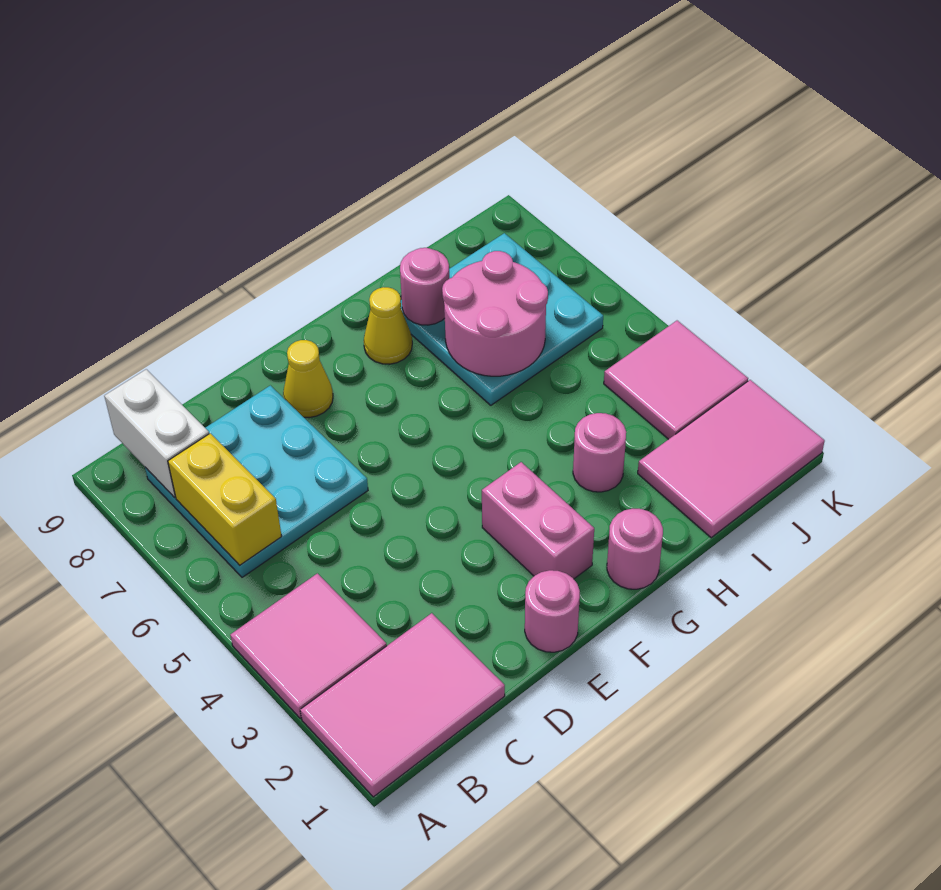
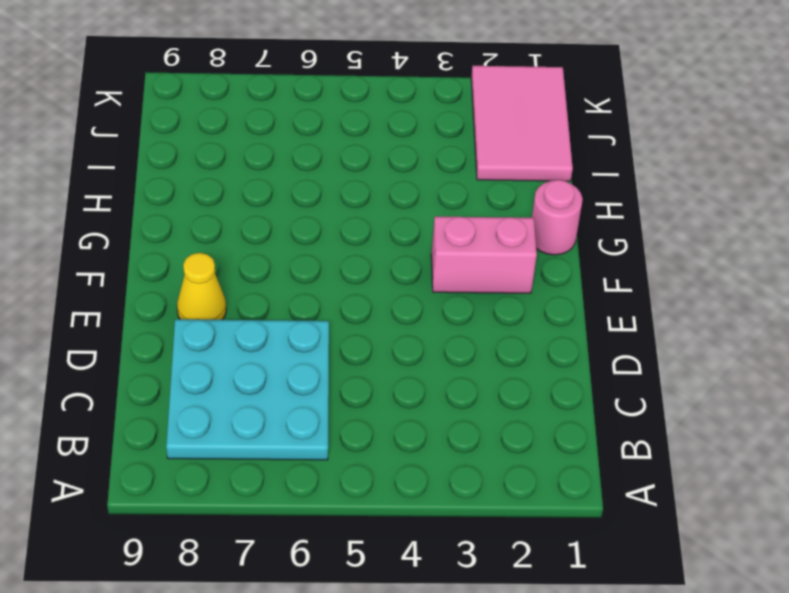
none -> pink tile A1:C2 level 1
none -> pink tile A3:B4 level 1
none -> pink round brick E1 level 1

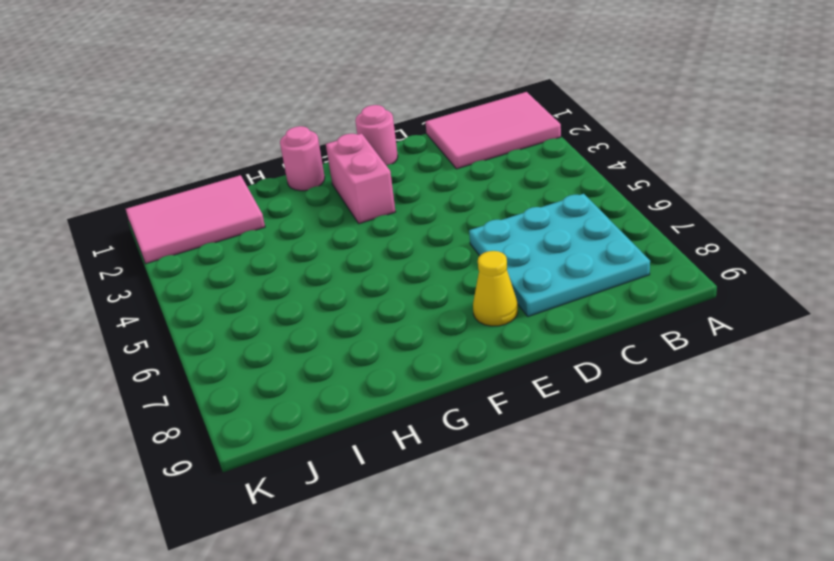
none -> pink tile A3:B4 level 1
none -> yellow cone G8 level 1
none -> pink round brick H3 level 1

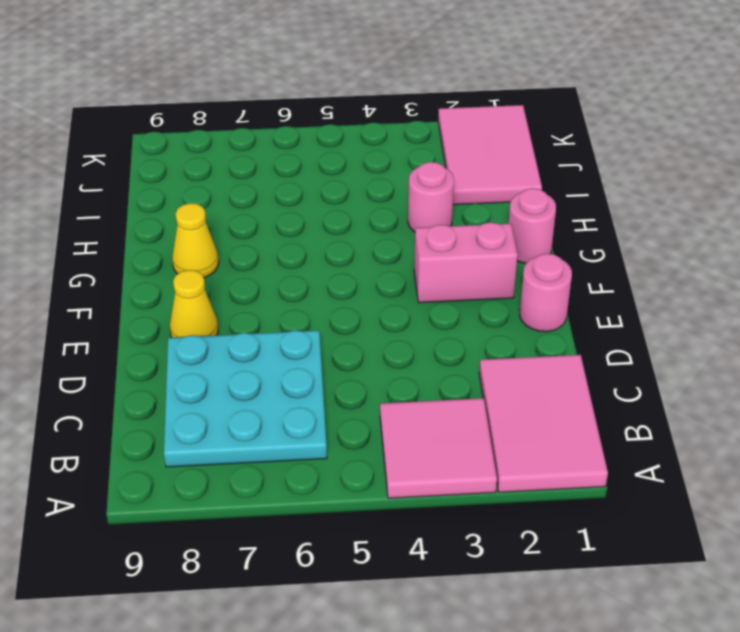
none -> cyan plate H6:J8 level 1
none -> pink tile J3:K4 level 1
none -> yellow brick B6:B7 level 2

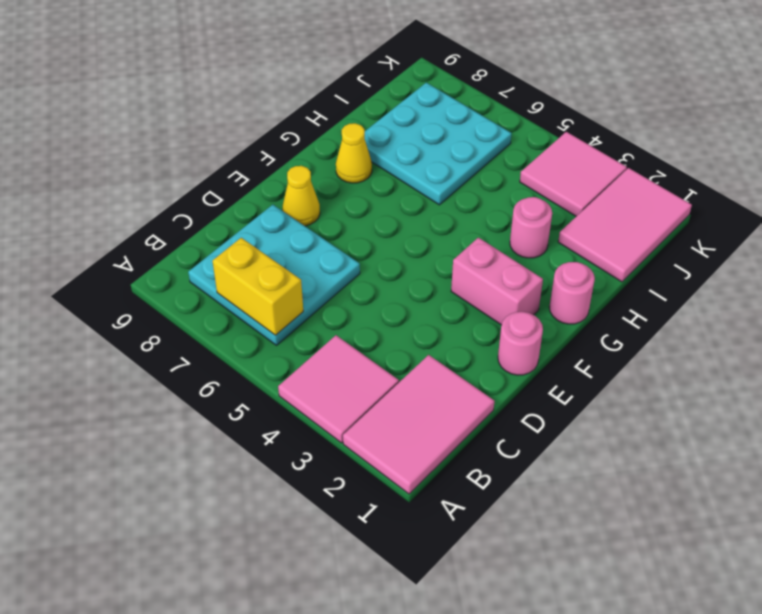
none -> white brick B8:B9 level 2
none -> pink round brick H6:I7 level 2
none -> pink round brick H8 level 2

